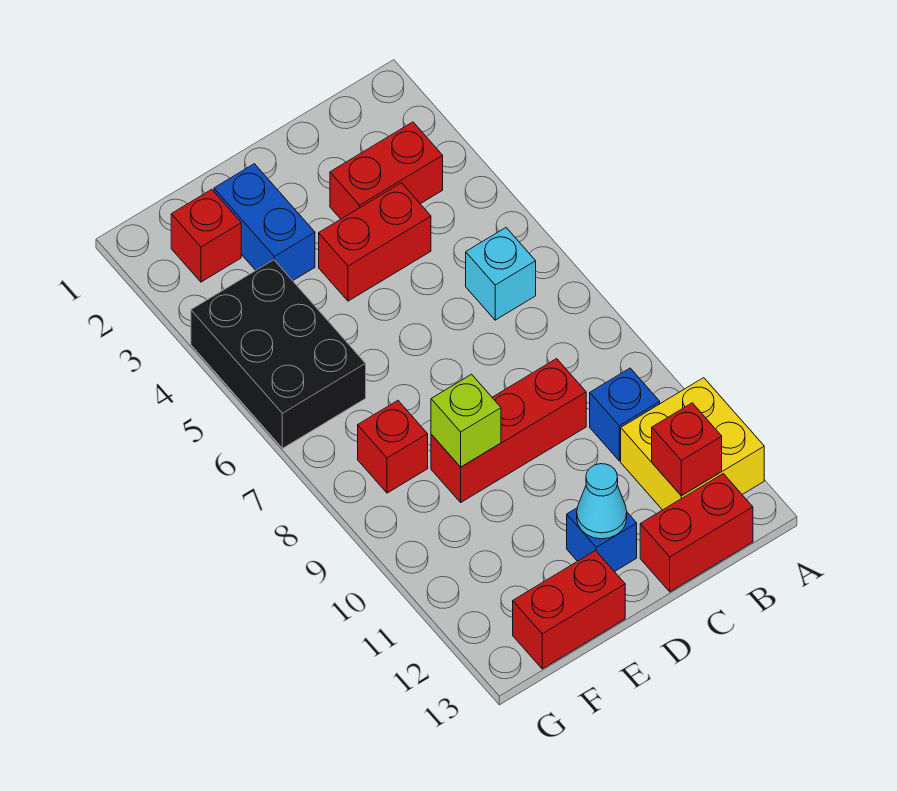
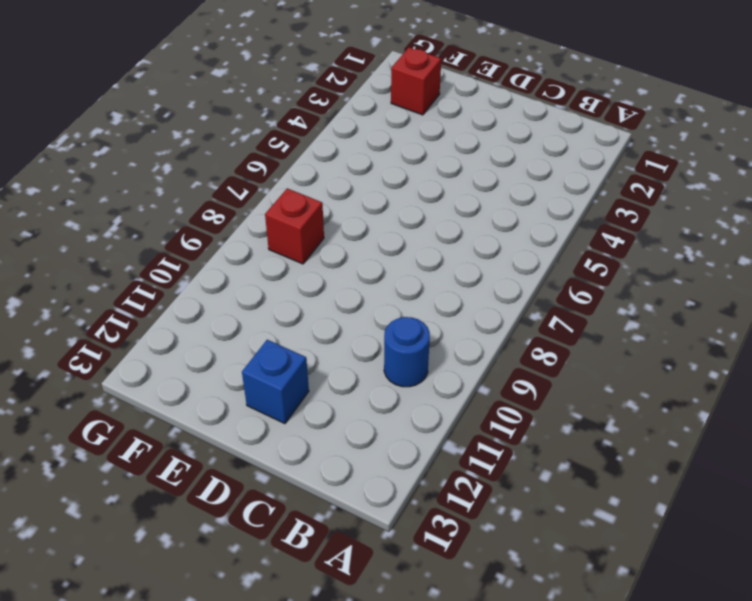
blue round brick B10 level 1 -> blue brick B10 level 1
none -> yellow brick A11:B12 level 1
none -> red brick B3:C3 level 1
none -> cyan brick B6 level 1

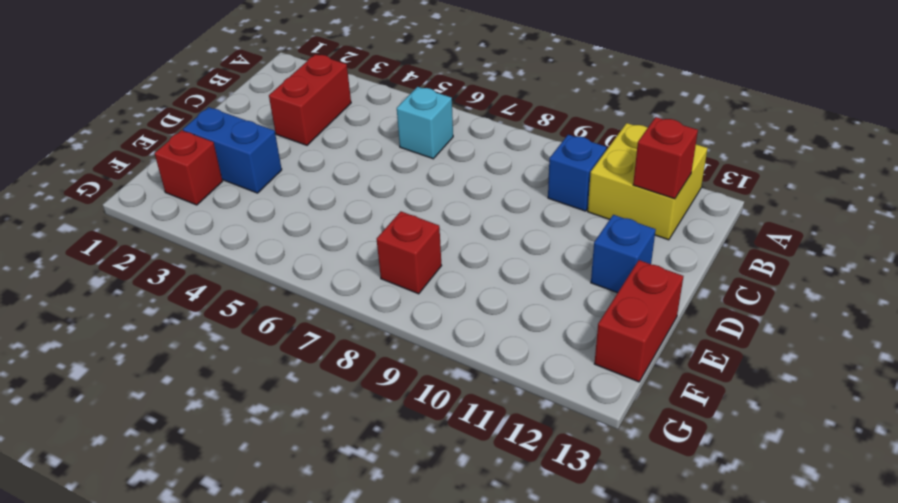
none -> red brick B13:C13 level 1
none -> red brick C4:D4 level 1
none -> red brick C9:E9 level 1

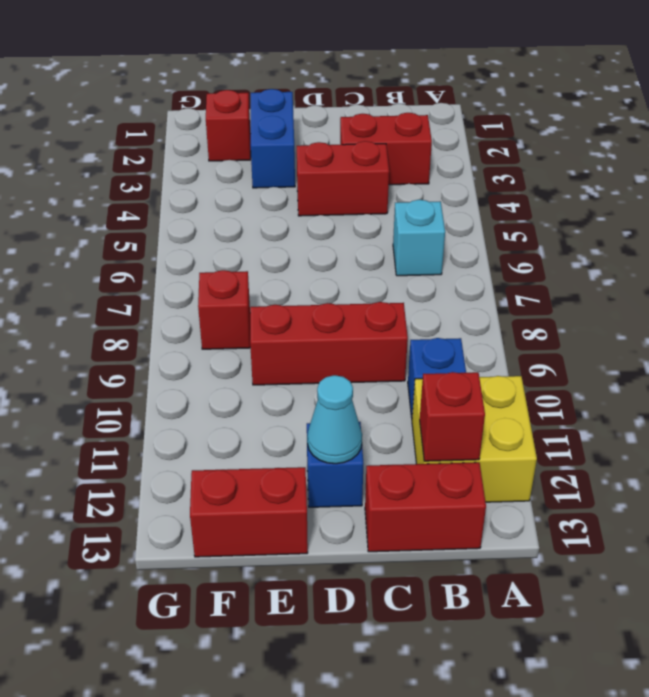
none -> black brick F4:G6 level 1
none -> lime brick E9 level 2

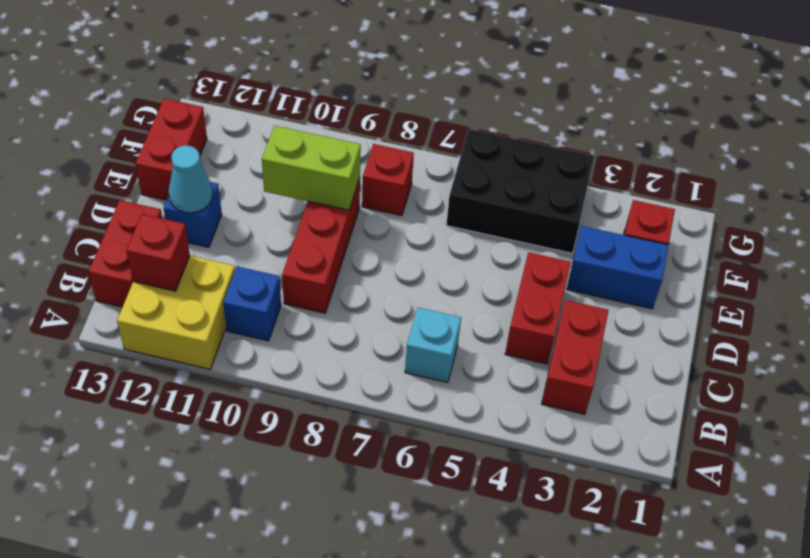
lime brick E9:E10 level 2 -> lime brick E9 level 2

